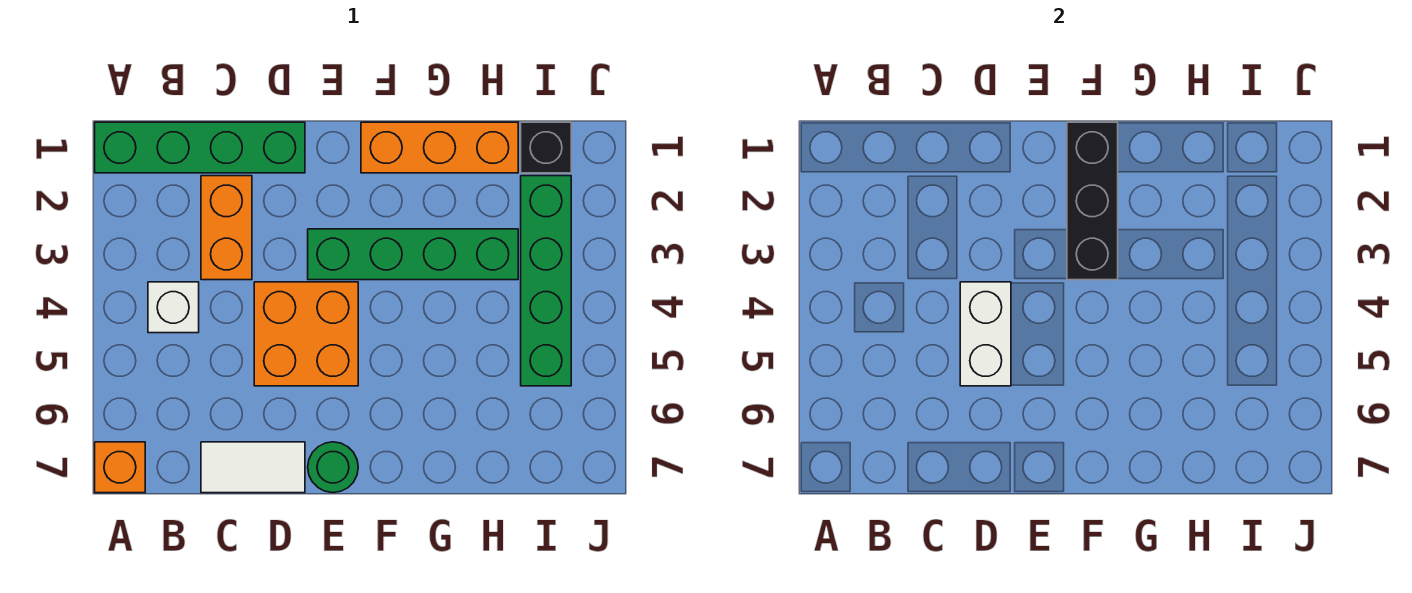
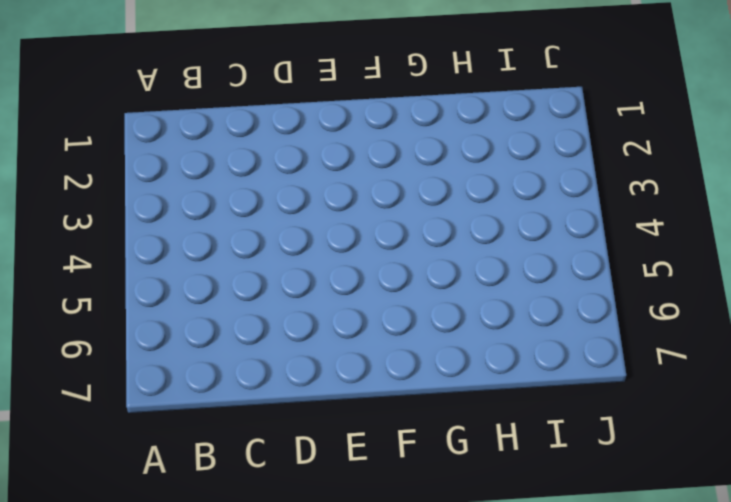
none -> green brick A1:D1 level 1
none -> orange brick A7 level 1
none -> white brick B4 level 1

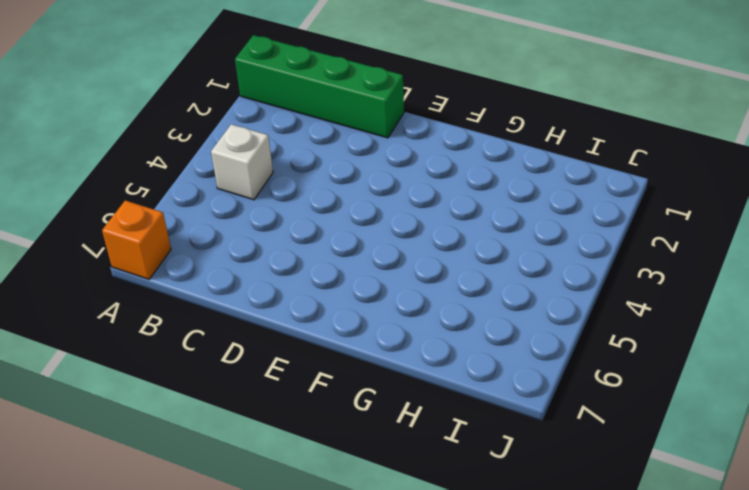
none -> orange brick C2:C3 level 1
none -> white tile C7:D7 level 1
none -> orange brick D4:E5 level 1

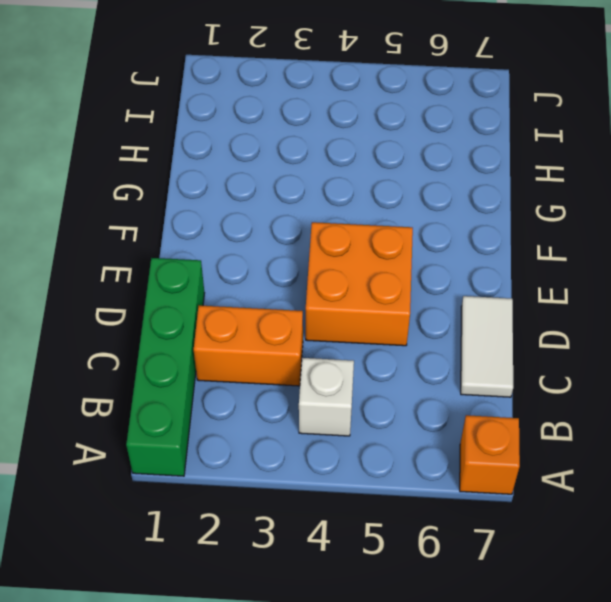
none -> green brick E3:H3 level 1
none -> green round brick E7 level 1
none -> orange brick F1:H1 level 1

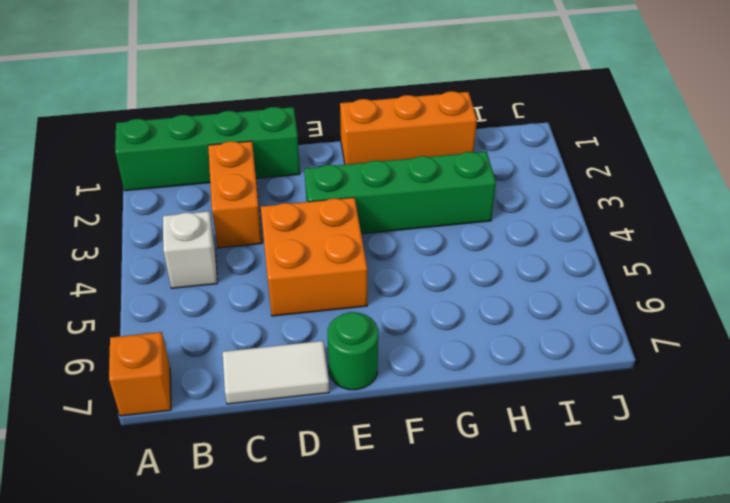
none -> black brick I1 level 1
none -> green brick I2:I5 level 1
none -> white brick D4:D5 level 2

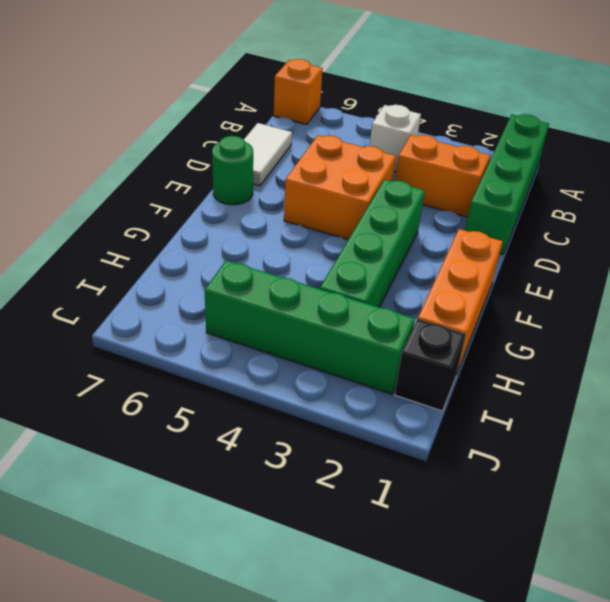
none -> white brick D4:D5 level 2
none -> black brick F1:F3 level 2

